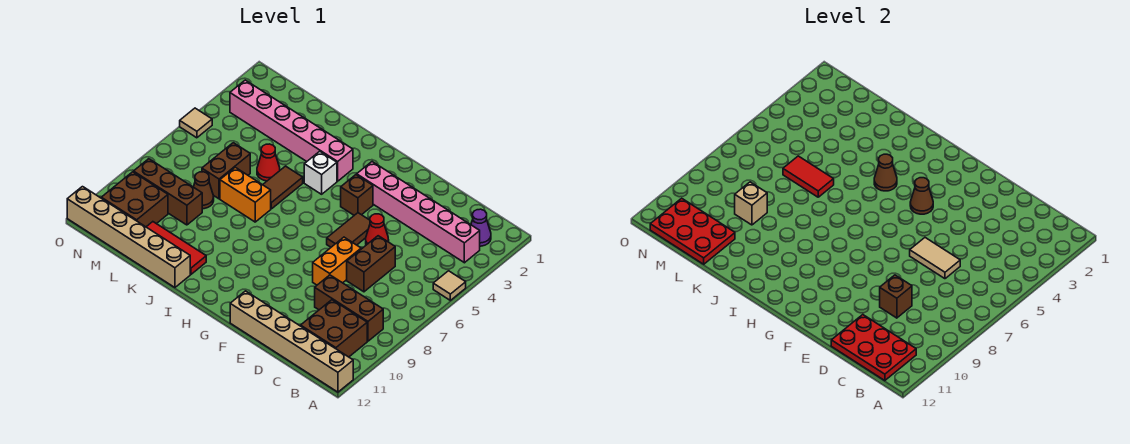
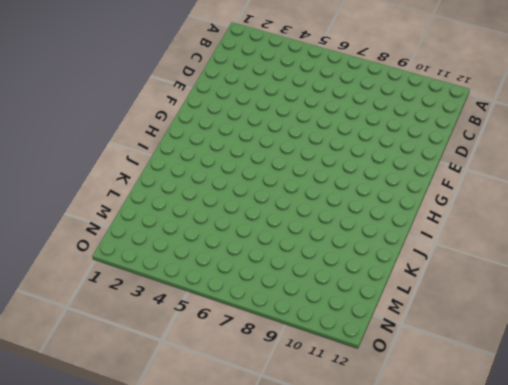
none -> tan tile A5 level 1
none -> tan brick A12:F12 level 1
none -> purple cone B2 level 1
none -> pink brick B3:G3 level 1

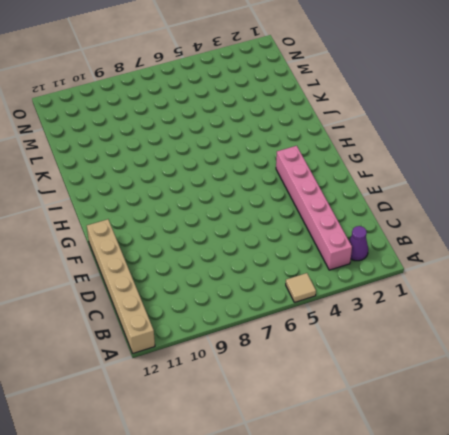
none -> brown brick B9:D9 level 1
none -> brown brick B10:C11 level 1
none -> brown brick D6:D7 level 1
none -> red cone E5 level 1

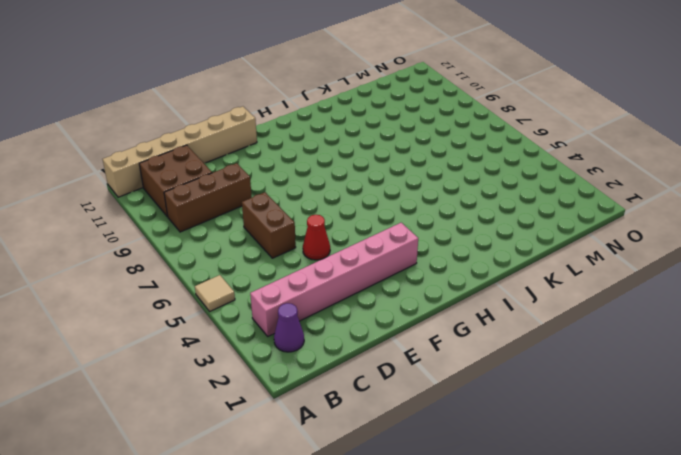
none -> orange brick E7:E8 level 1
none -> brown tile F5:F6 level 1
none -> brown brick G4 level 1
none -> pink brick I3:N3 level 1

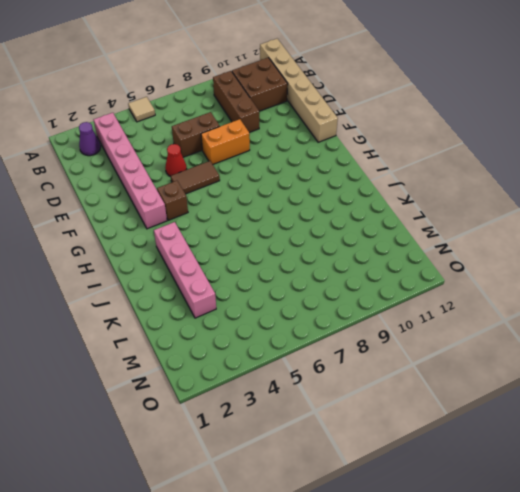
pink brick I3:L3 level 1 -> pink brick I3:N3 level 1
none -> white brick I4 level 1
none -> brown tile J5:J6 level 1
none -> orange brick J7:K7 level 1
none -> red tile J11:L11 level 1

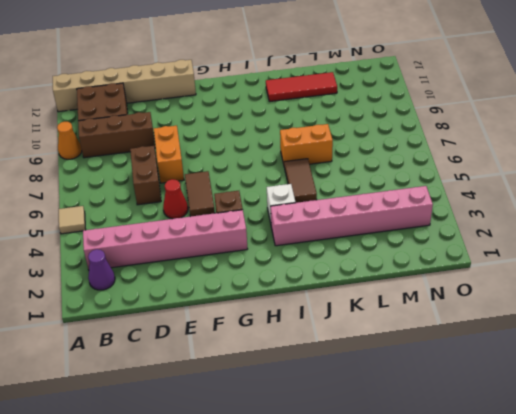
orange cone A9 level 1 -> none
none -> tan brick J12:O12 level 1
none -> red cone K5 level 1
none -> brown brick L6:L7 level 1
none -> brown cone L8 level 1

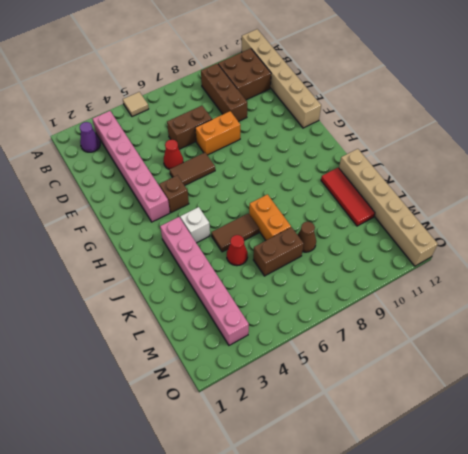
none -> brown brick L9:N9 level 1
none -> brown brick M10:N11 level 1
none -> tan tile O5 level 1
none -> red plate B11:D12 level 2

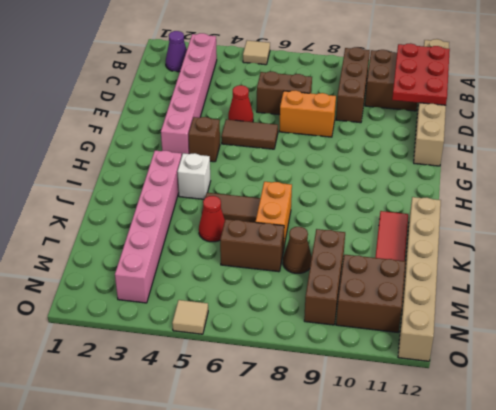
none -> tan tile D6:E6 level 2
none -> brown brick D9 level 2
none -> brown cone G4 level 2
none -> brown cone I4 level 2

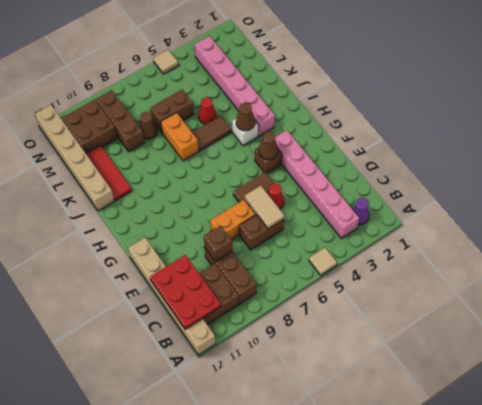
none -> red tile K6:L6 level 2
none -> tan brick L9 level 2
none -> red plate L11:N12 level 2

